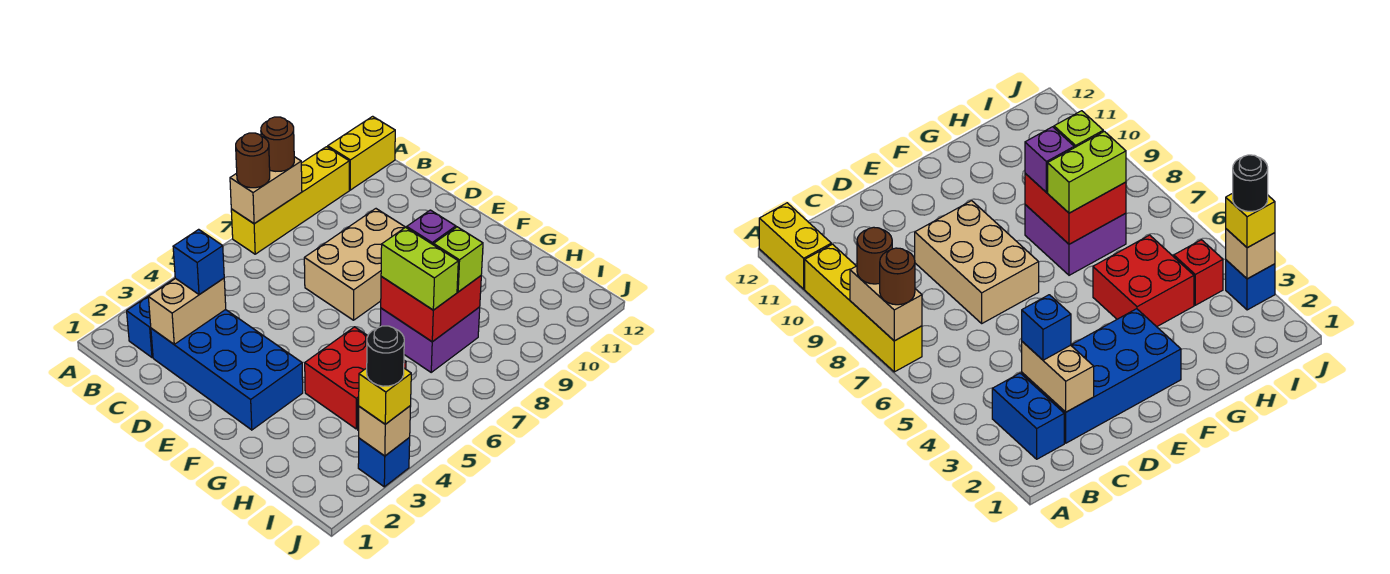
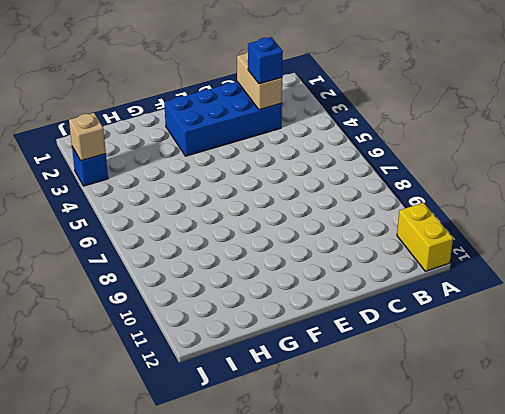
none -> yellow brick A7:A10 level 1
none -> blue brick B2:B3 level 1
none -> tan brick D7:E9 level 1

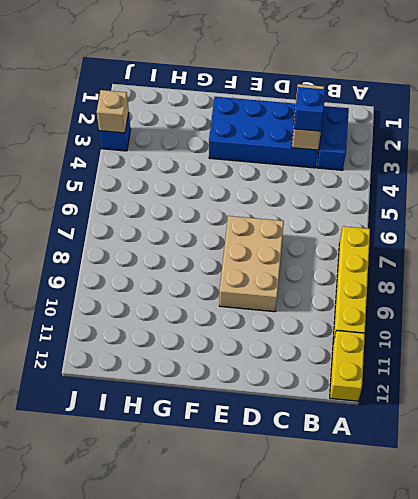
none -> red brick G4:H5 level 1
none -> purple brick G7:H8 level 1
none -> red brick I4 level 1

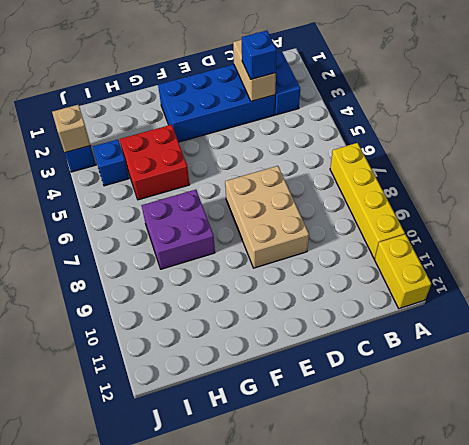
blue brick I4 level 1 -> red brick I4 level 1
none -> tan brick A7:A8 level 2
none -> red brick G7:H8 level 2
none -> brown round brick A7 level 3

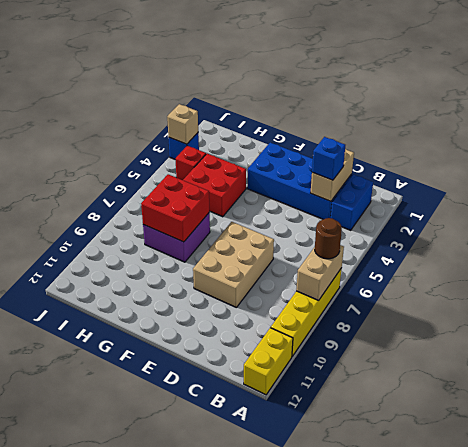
none -> brown round brick A8 level 3
none -> lime brick G7:H7 level 3
none -> purple brick G8 level 3

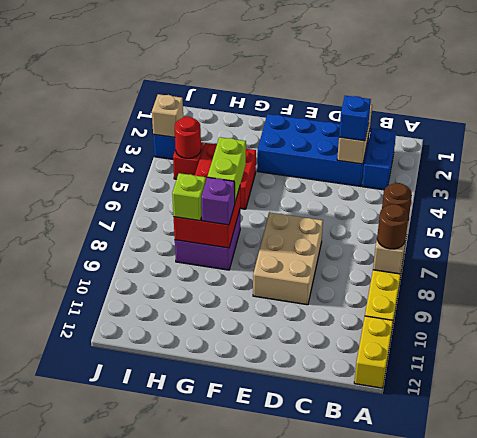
lime brick G6:G7 level 3 -> lime brick G7:H7 level 3
red round brick I4 level 2 -> none
none -> yellow brick J3 level 3
none -> black round brick J3 level 4

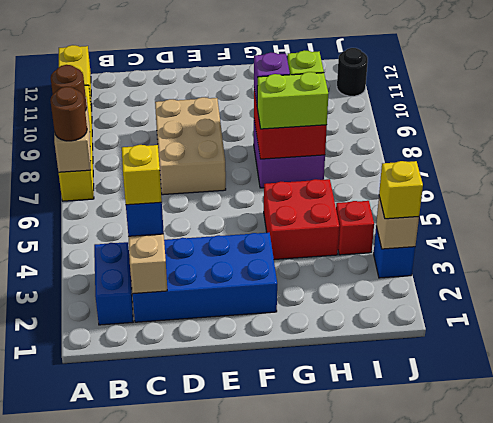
yellow brick C3 level 4 -> none
black round brick J11 level 1 -> black round brick J3 level 4

